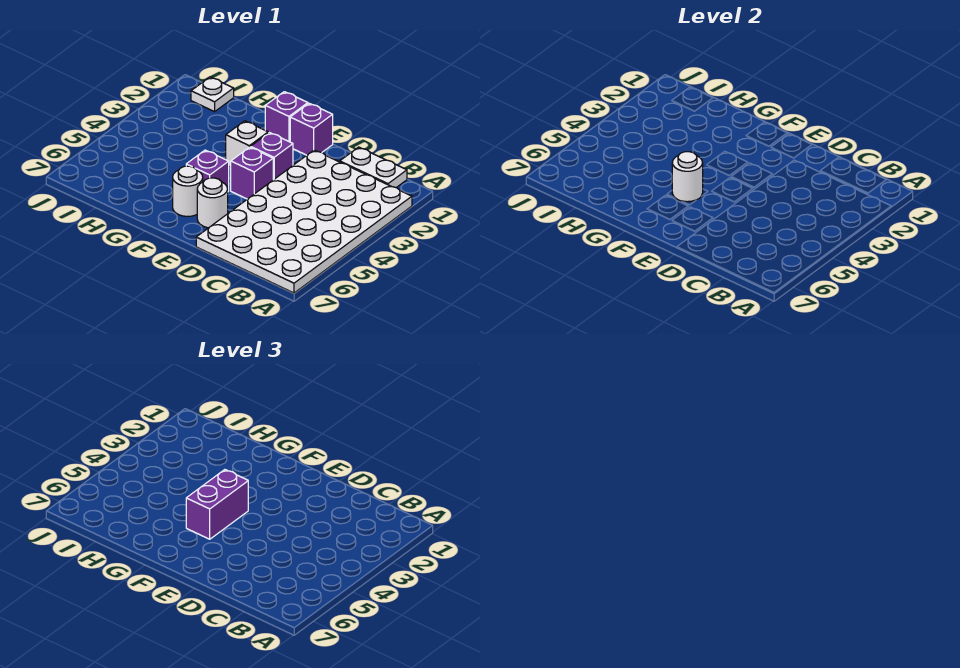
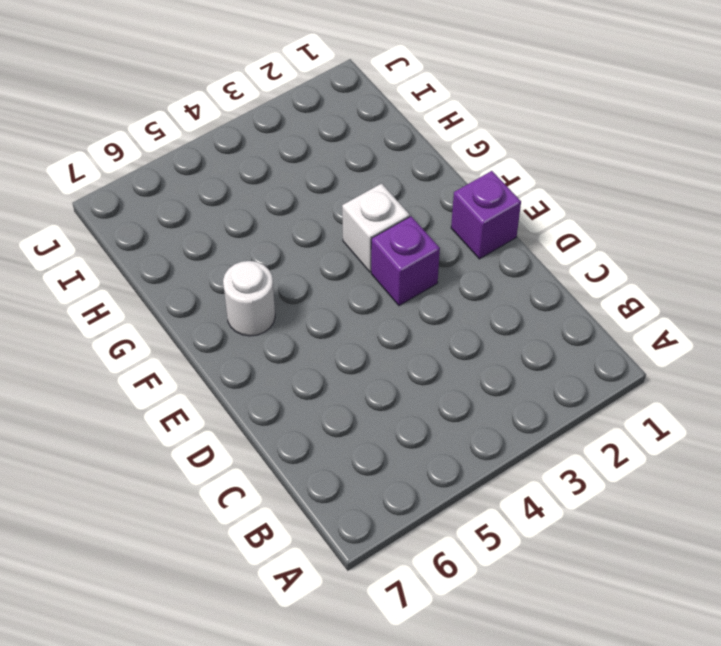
none -> white plate A2:D7 level 1
none -> white plate B1:C1 level 1
none -> purple brick E4 level 1

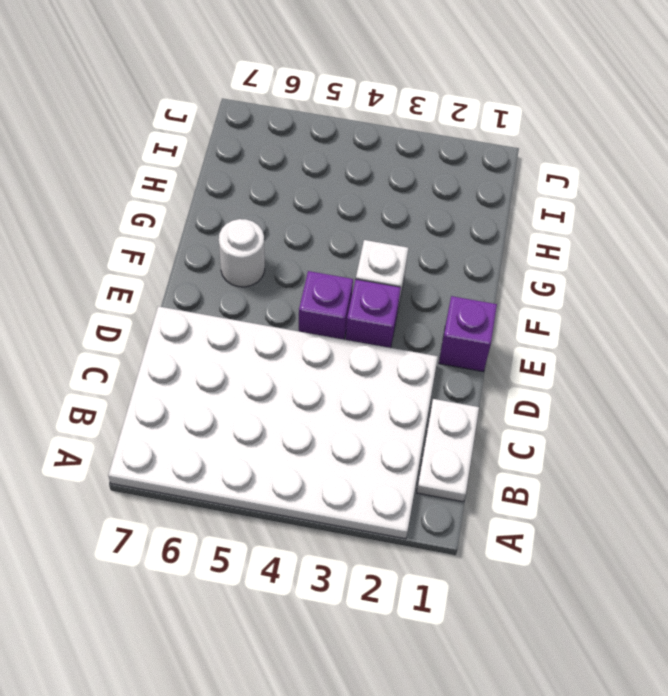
none -> white round brick E6 level 1
none -> purple brick F1 level 1
none -> purple brick F5 level 1

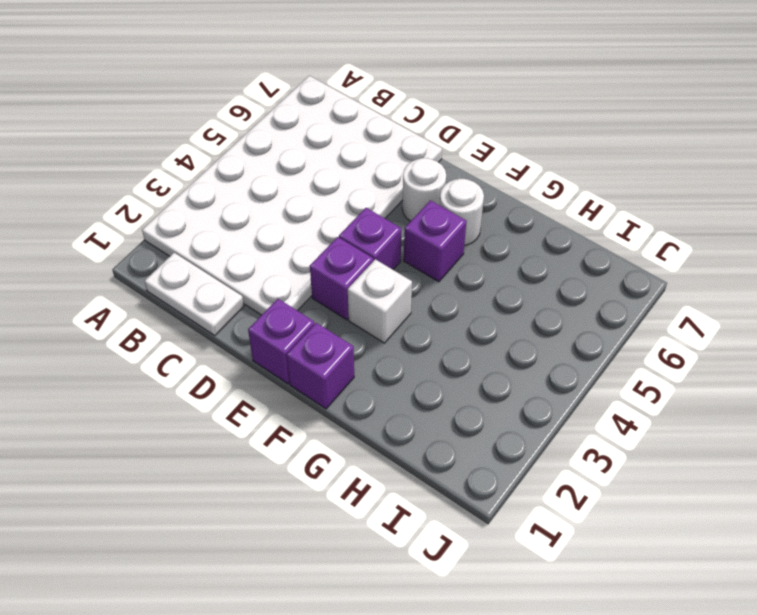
none -> white plate I1 level 1
none -> white round brick F5 level 2
none -> purple brick F4:F5 level 3

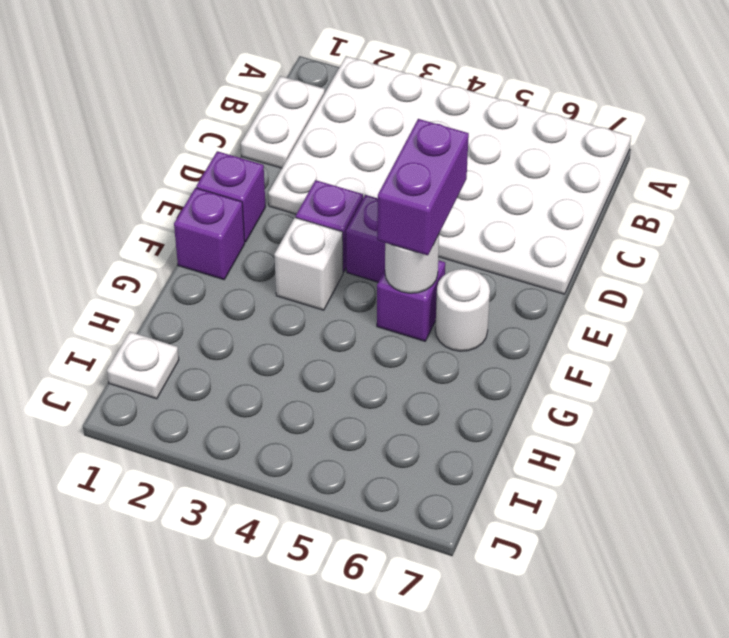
purple brick E5:F5 level 3 -> purple brick F4:F5 level 3
none -> white round brick E6 level 1

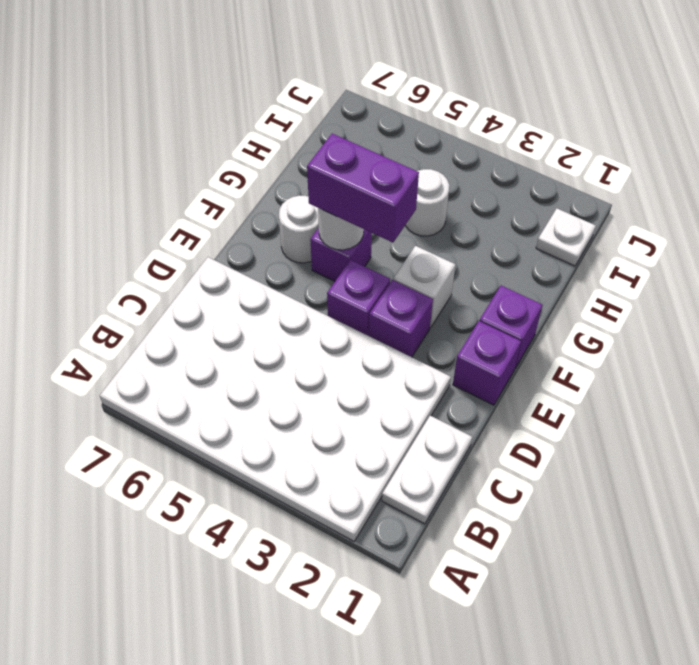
white round brick H4 level 1 -> white round brick E6 level 1

